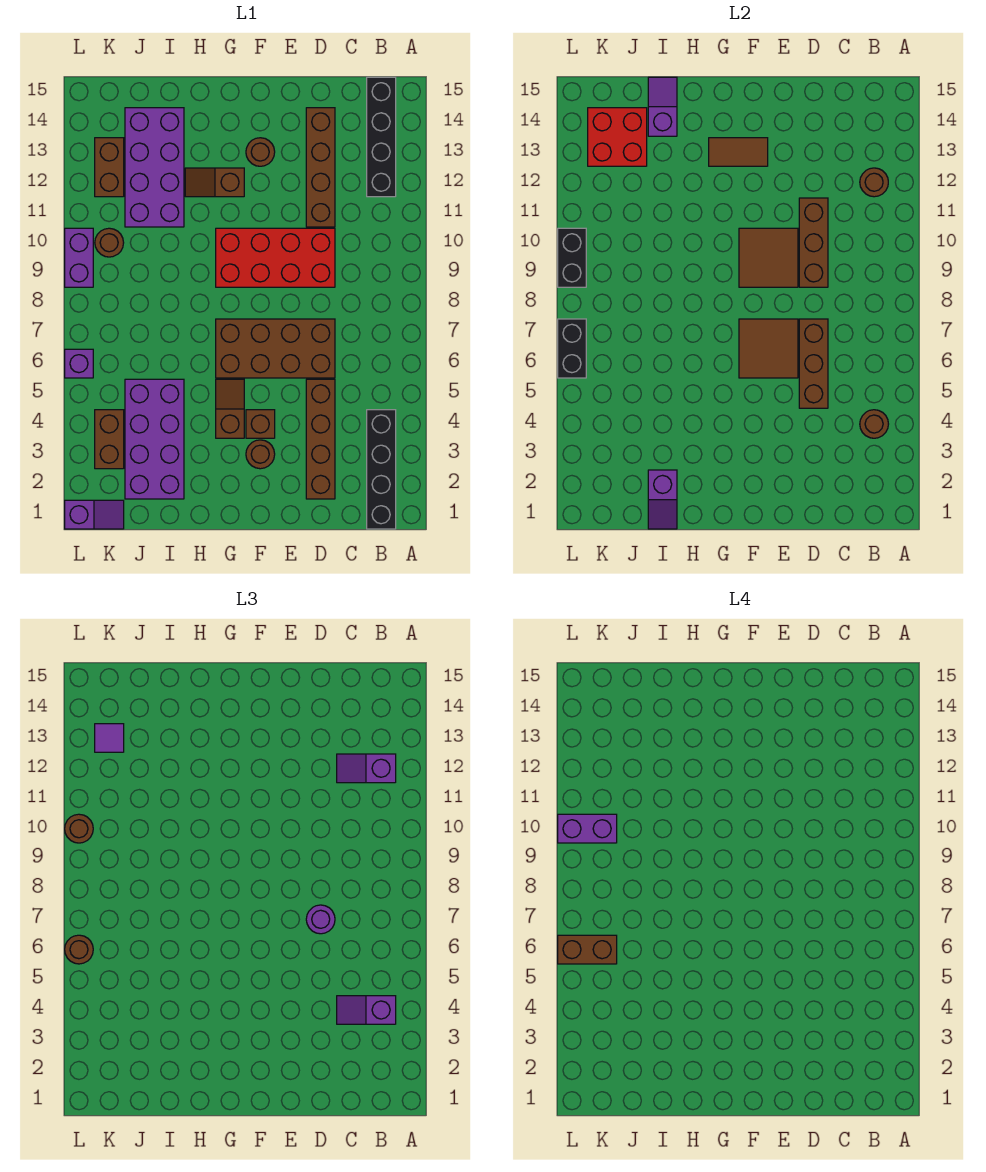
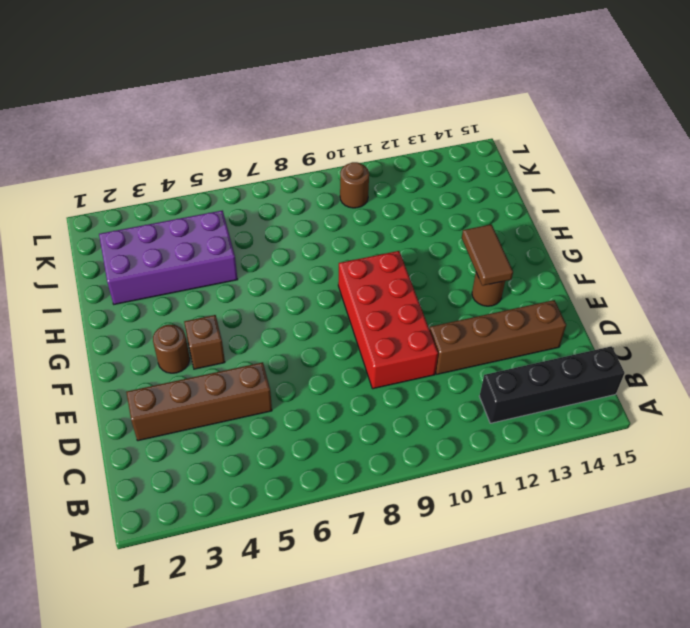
none -> black brick B1:B4 level 1
none -> brown brick D6:G7 level 1
none -> brown slope G4:G5 level 1 top 4
none -> brown slope G12:H12 level 1 top G

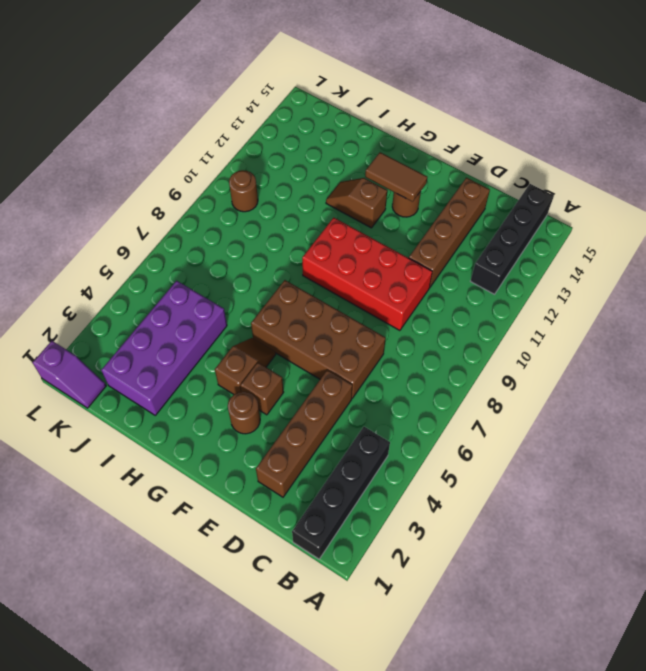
none -> purple brick I11:J14 level 1
none -> brown brick K3:K4 level 1
none -> brown brick K12:K13 level 1
none -> purple brick L6 level 1

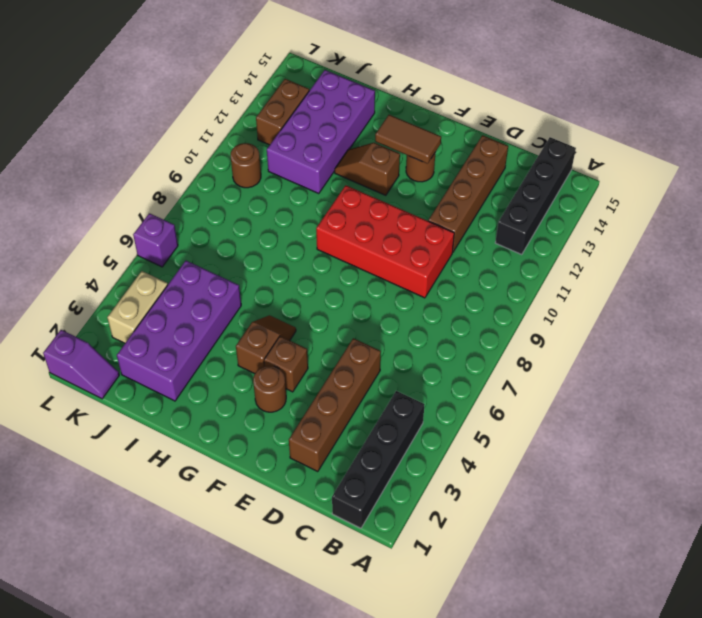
tan brick K3:K4 level 1 -> brown brick K3:K4 level 1
none -> brown brick D6:G7 level 1
none -> purple brick L9:L10 level 1
none -> brown round brick B4 level 2
none -> brown round brick B12 level 2

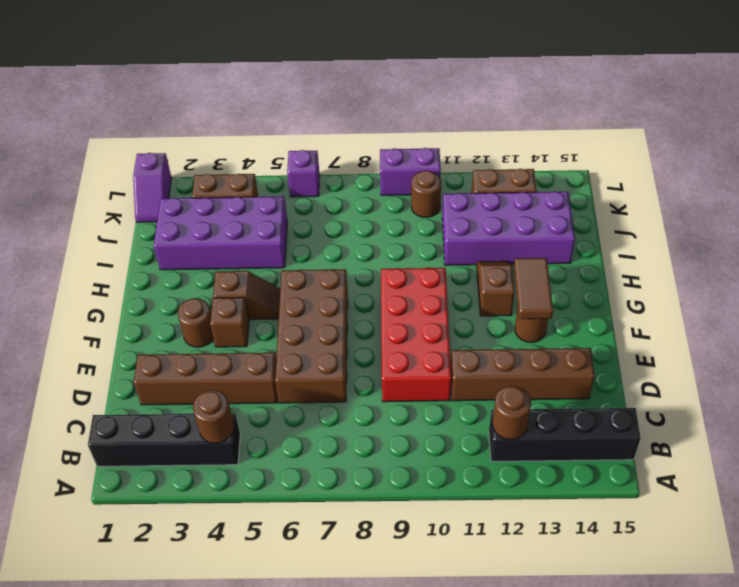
none -> brown brick D5:D7 level 2
none -> brown brick D9:D11 level 2
none -> brown tile E6:F7 level 2
none -> brown tile E9:F10 level 2

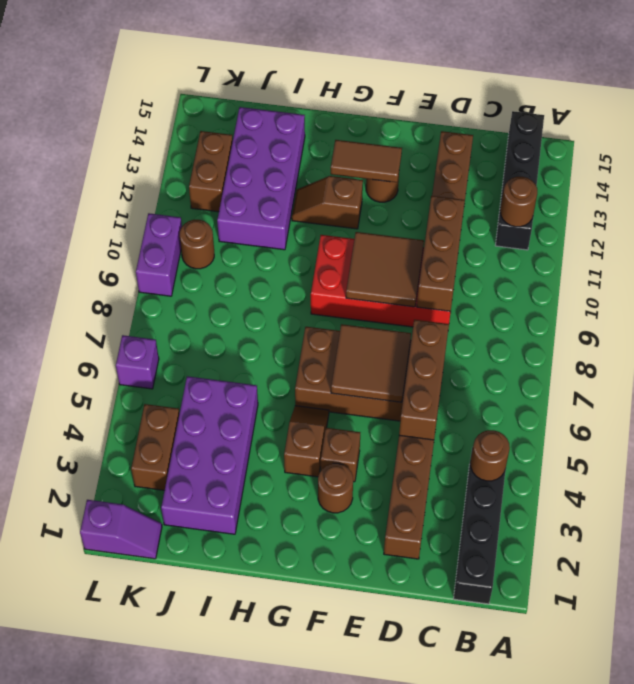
none -> purple slope I1:I2 level 2 top 2
none -> purple slope I14:I15 level 2 top 14
none -> red brick J13:K14 level 2
none -> black brick L6:L7 level 2

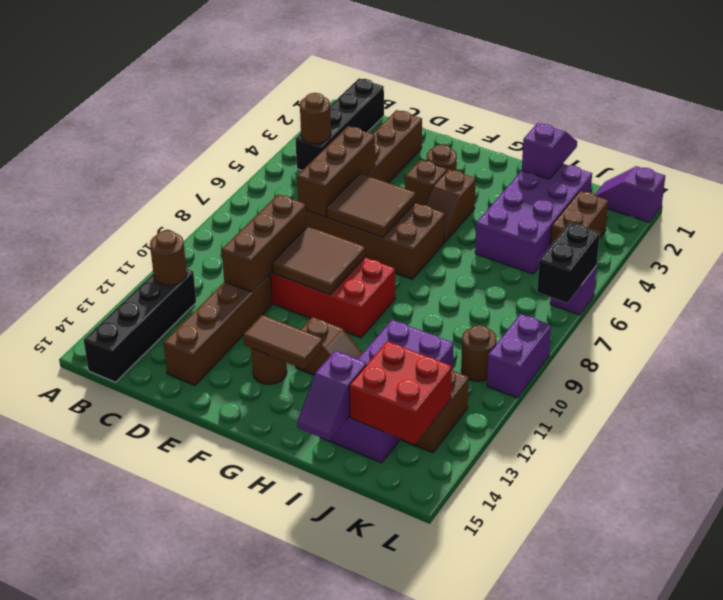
none -> black brick L9:L10 level 2
none -> purple slope B4:C4 level 3 top B
none -> purple slope B12:C12 level 3 top B
none -> purple round brick D7 level 3

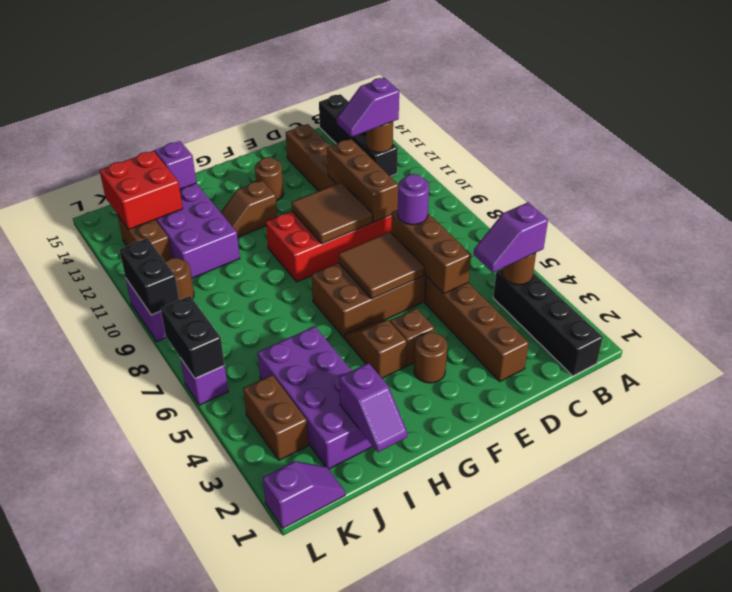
none -> brown tile F13:G13 level 2
none -> purple tile K13 level 3
none -> brown round brick L6 level 3
none -> brown round brick L10 level 3

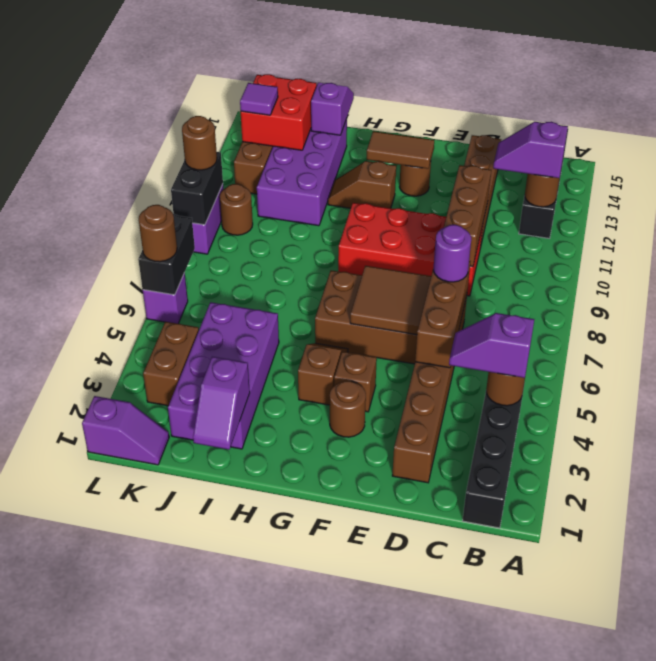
none -> brown tile E9:F10 level 2
none -> brown brick K6:L6 level 4
none -> purple brick K10:L10 level 4

